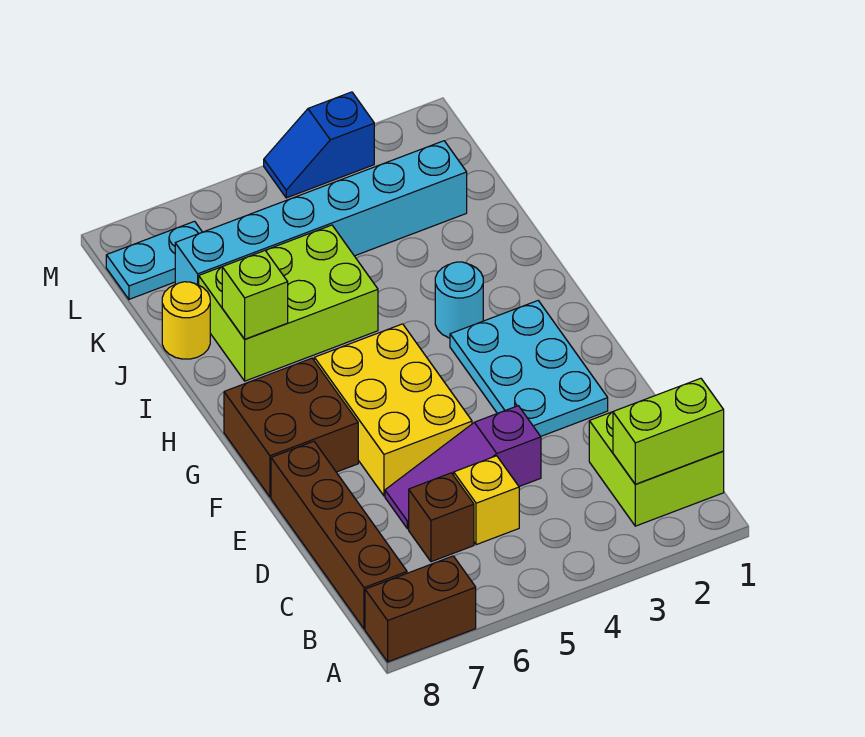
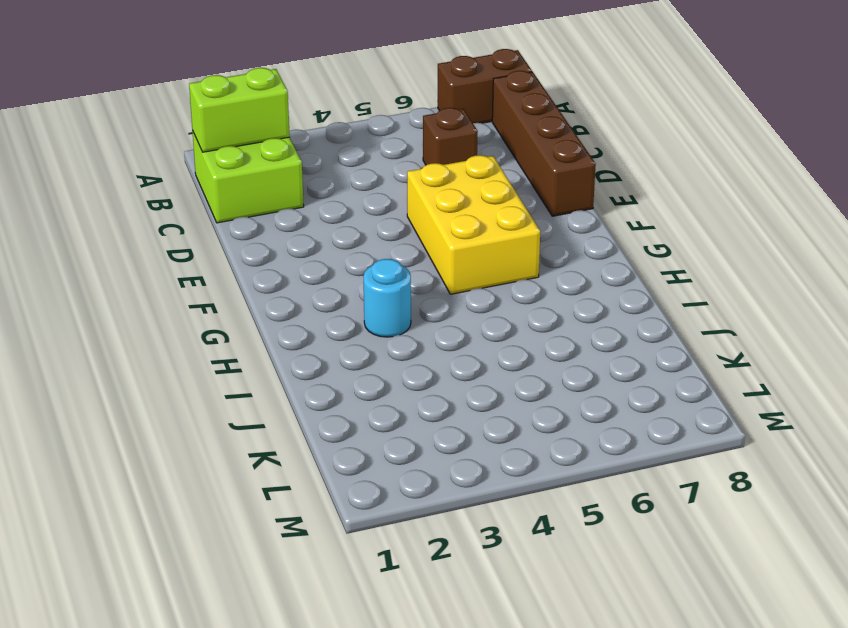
none -> yellow brick C5 level 1
none -> purple slope D4:D6 level 1 top 4
none -> cyan plate E2:G3 level 1

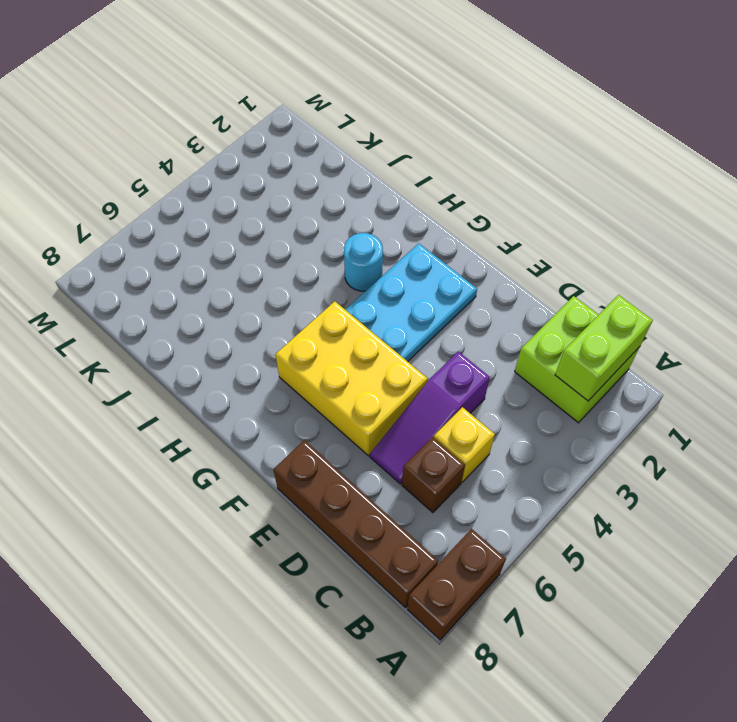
cyan plate F2:G4 level 1 -> cyan plate E2:G3 level 1
none -> brown brick F7:G8 level 1
none -> lime brick I5:J7 level 1
none -> yellow round brick J8 level 1

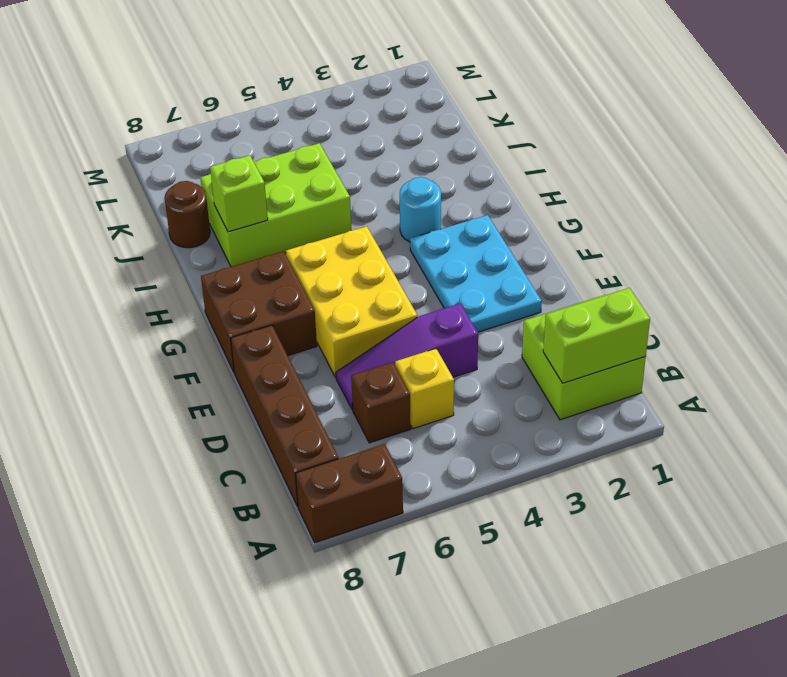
brown round brick J8 level 1 -> yellow round brick J8 level 1
none -> cyan brick K2:K7 level 1
none -> cyan plate L7:L8 level 1
none -> blue slope M3:M4 level 1 top 3

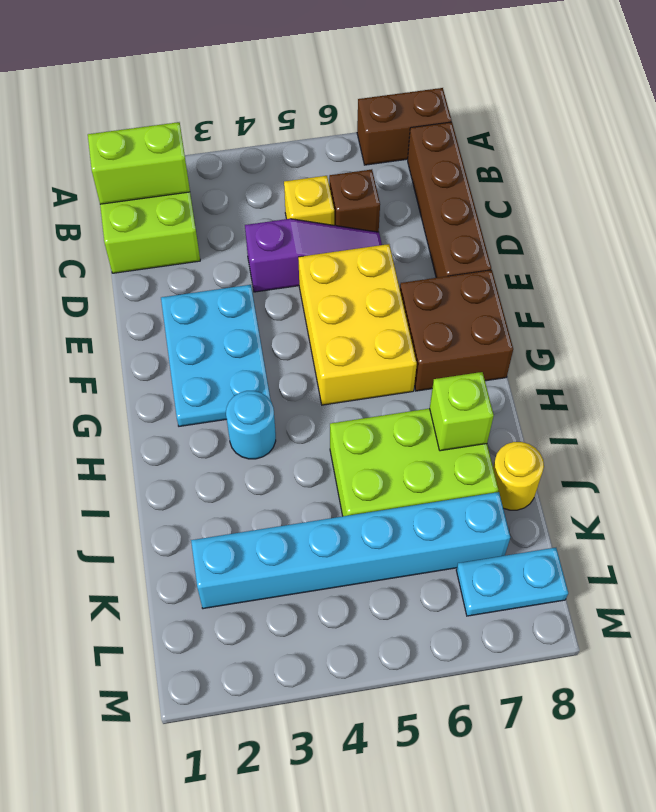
none -> blue slope M3:M4 level 1 top 3

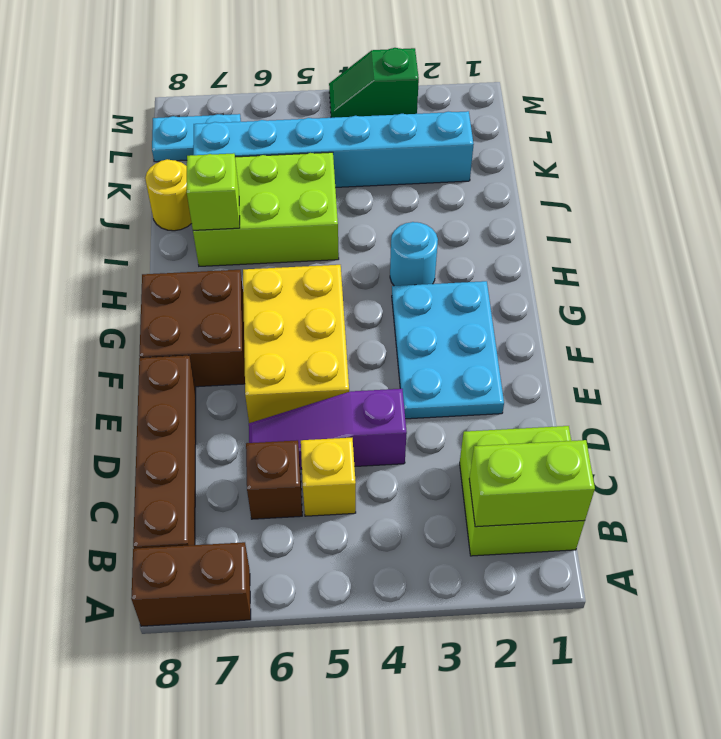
green slope M3:M4 level 1 top 3 -> blue slope M3:M4 level 1 top 3

